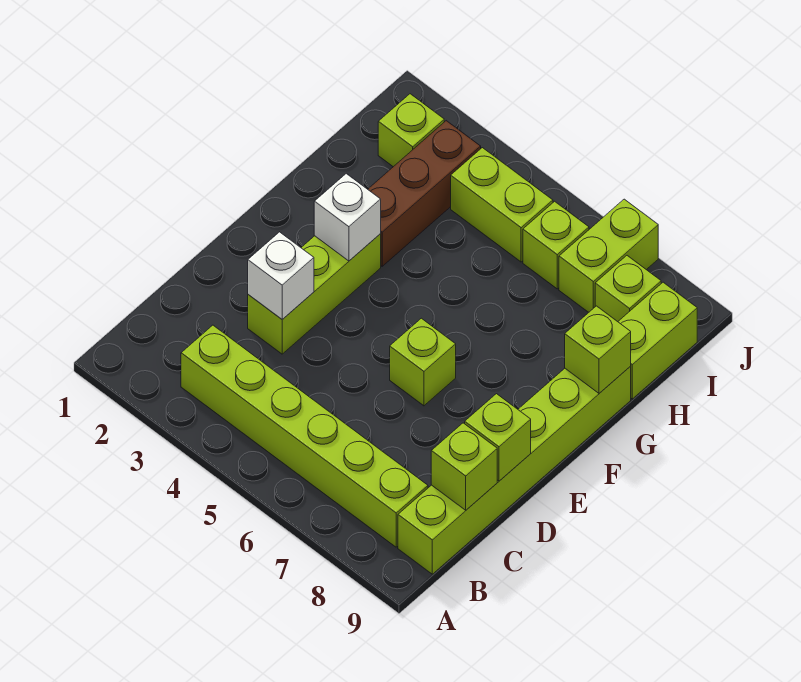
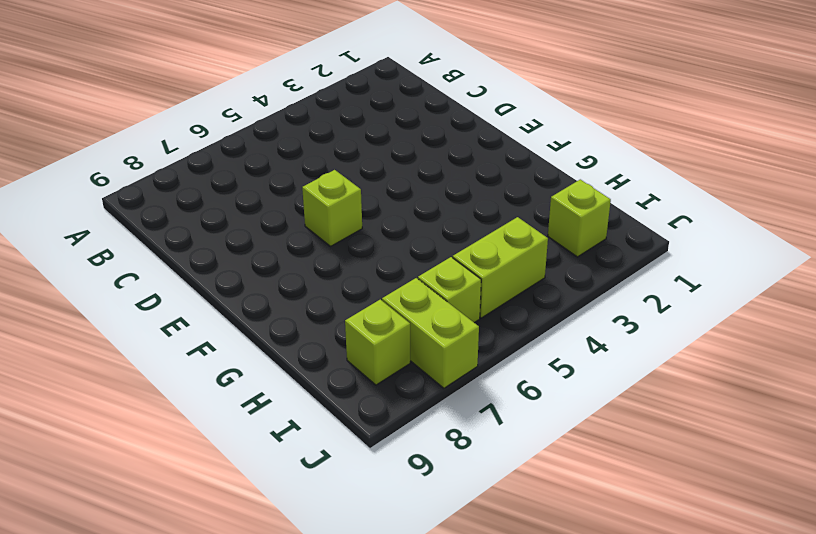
none -> lime brick B3:B8 level 1
none -> lime brick B9:G9 level 1
none -> lime brick D3:F3 level 1

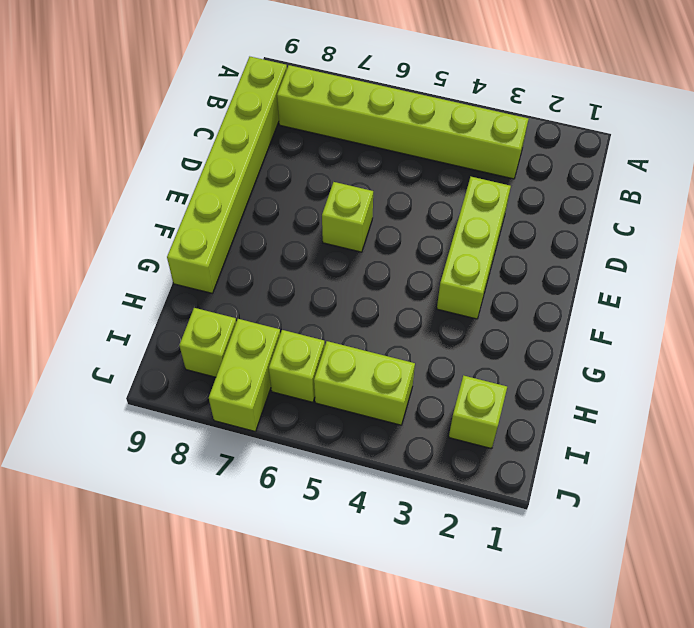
none -> brown brick G3:I3 level 1
none -> lime brick H9:I9 level 1
none -> lime brick C9 level 2

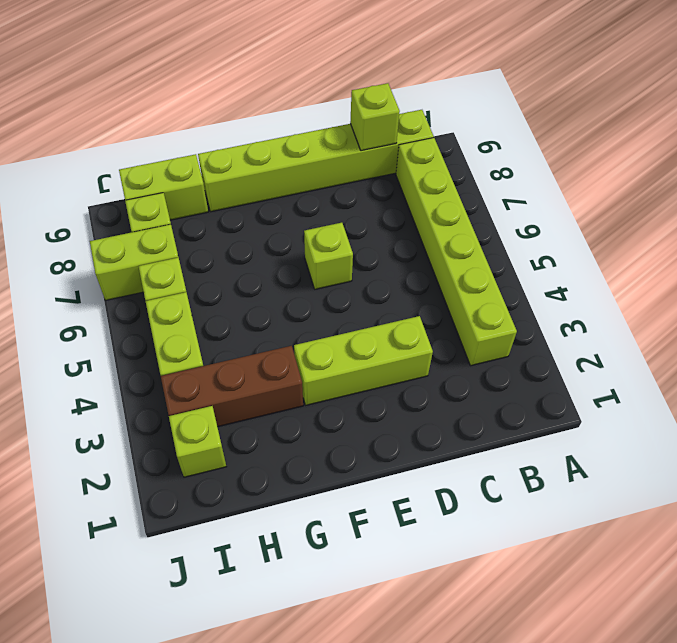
none -> white brick D3 level 2
none -> lime brick D9 level 2
none -> white brick F3 level 2

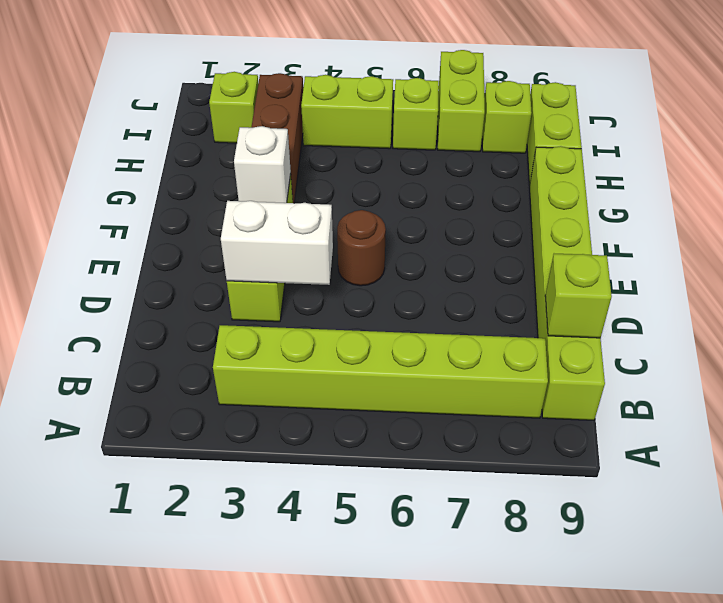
white brick D3:D4 level 2 -> white brick D3 level 2
brown round brick E5 level 1 -> none
none -> lime brick E6 level 1
none -> lime brick D9 level 2
none -> lime brick G9 level 2

